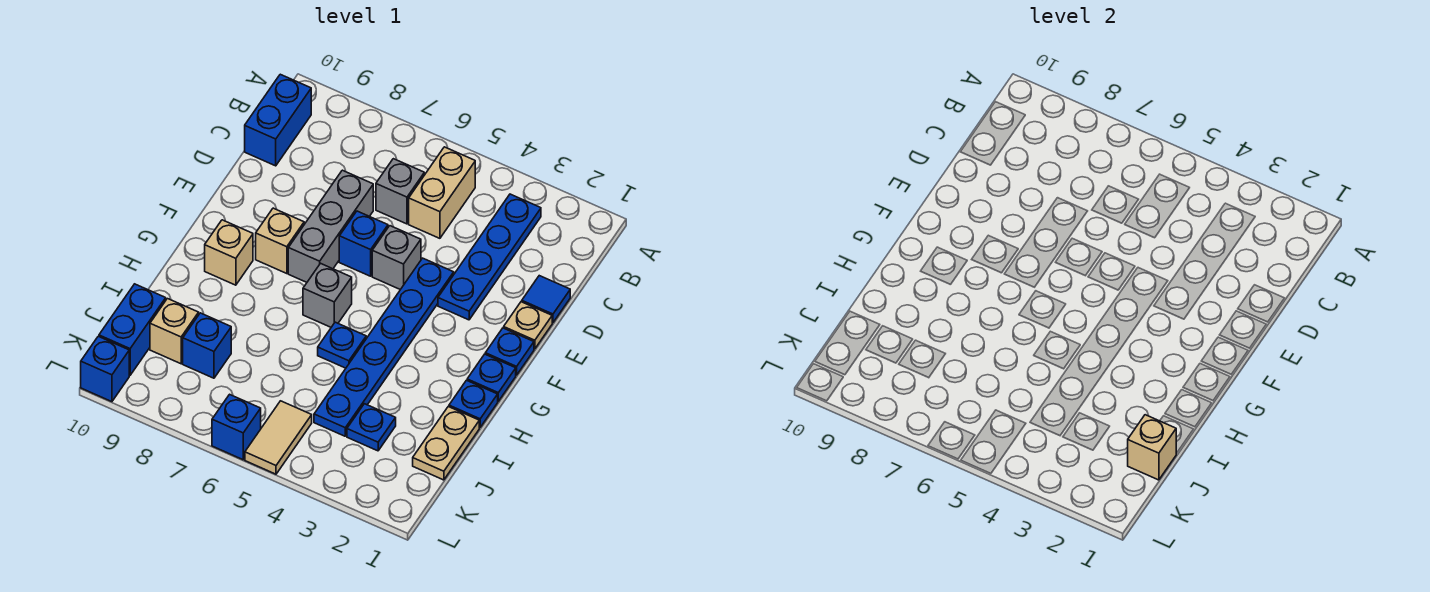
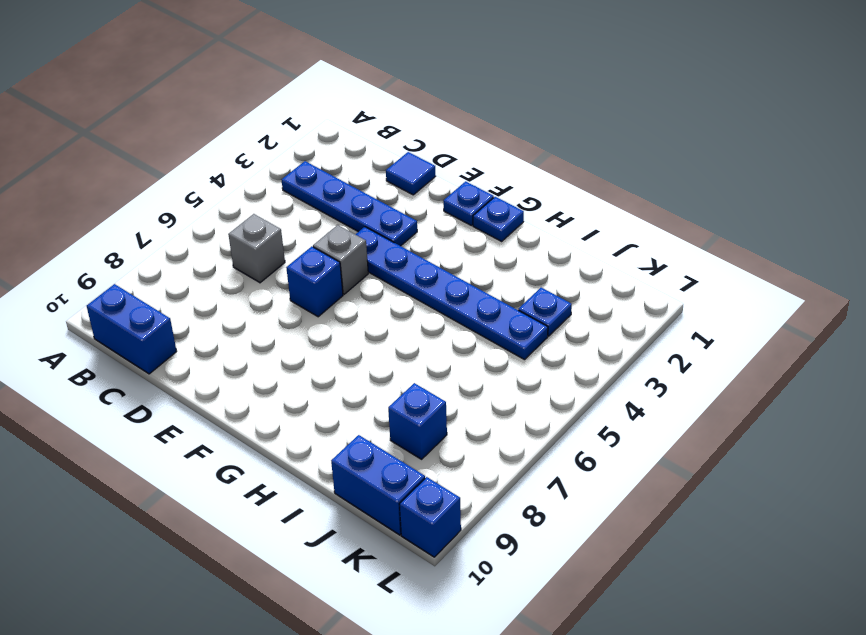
none -> tan brick B5:C5 level 1
none -> grey brick D7:F7 level 1
none -> tan plate E1 level 1

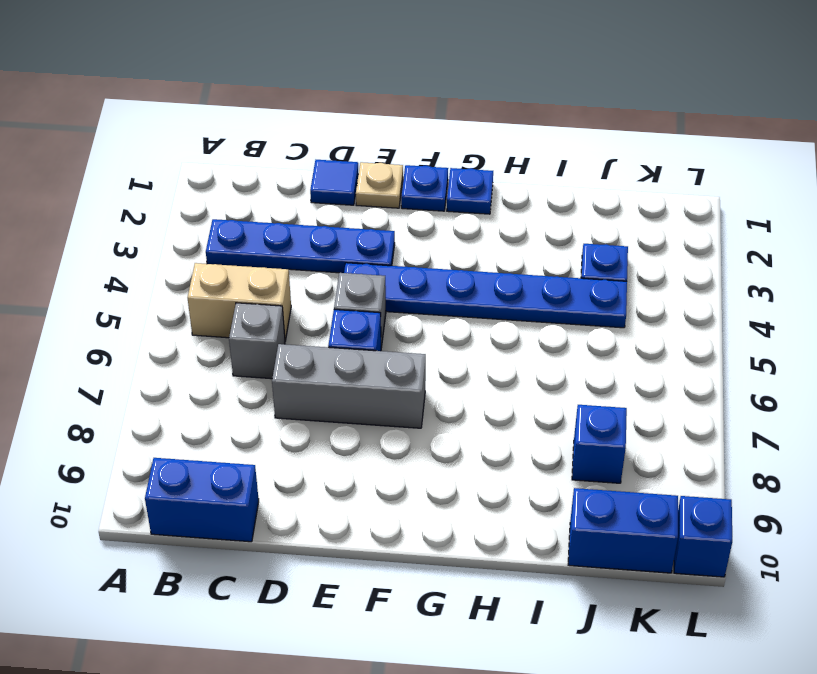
none -> tan brick F8 level 1
none -> grey brick G6 level 1
none -> tan brick G9 level 1

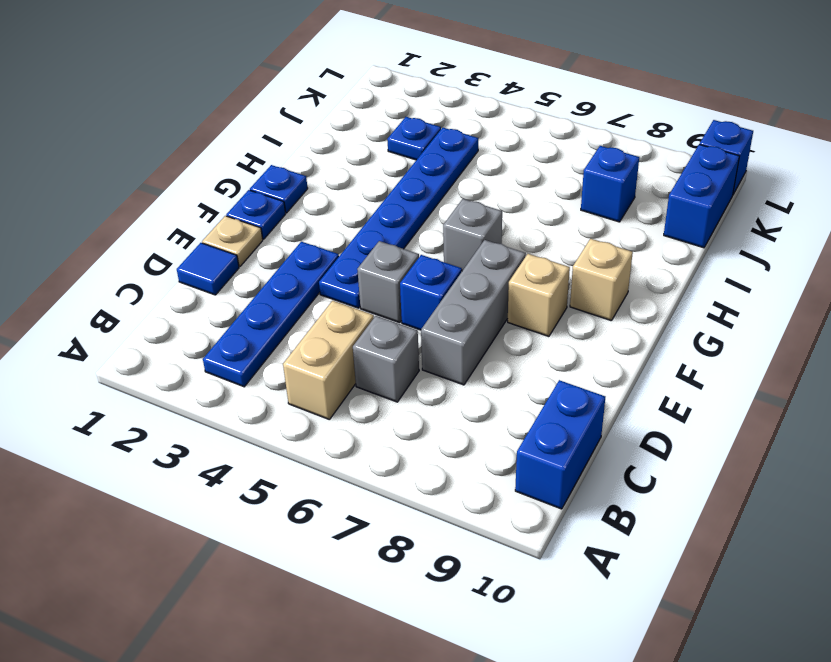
none -> blue plate H1 level 1
none -> blue plate H5 level 1
none -> tan plate I1:J1 level 1

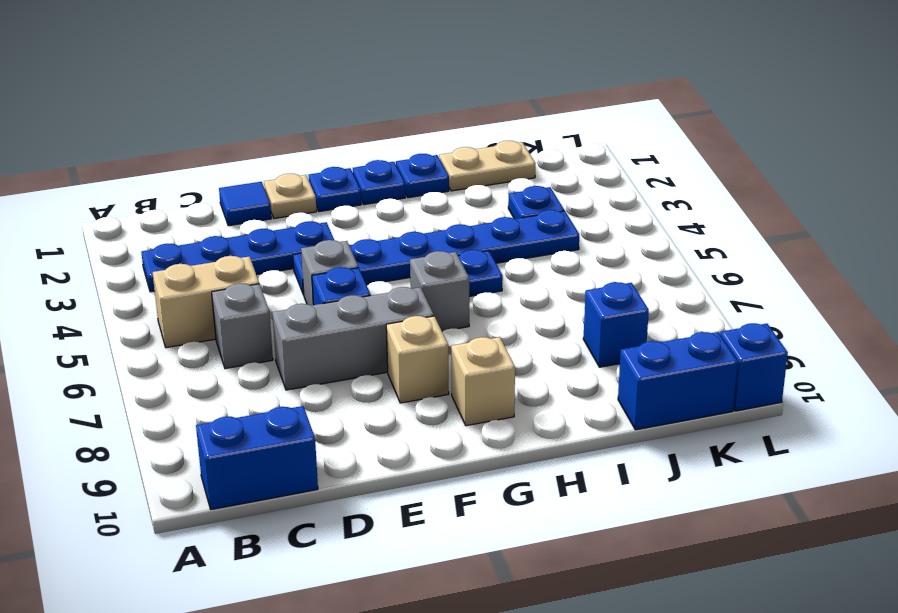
none -> tan brick J9 level 1
none -> tan tile K5:L5 level 1
none -> blue brick L6 level 1

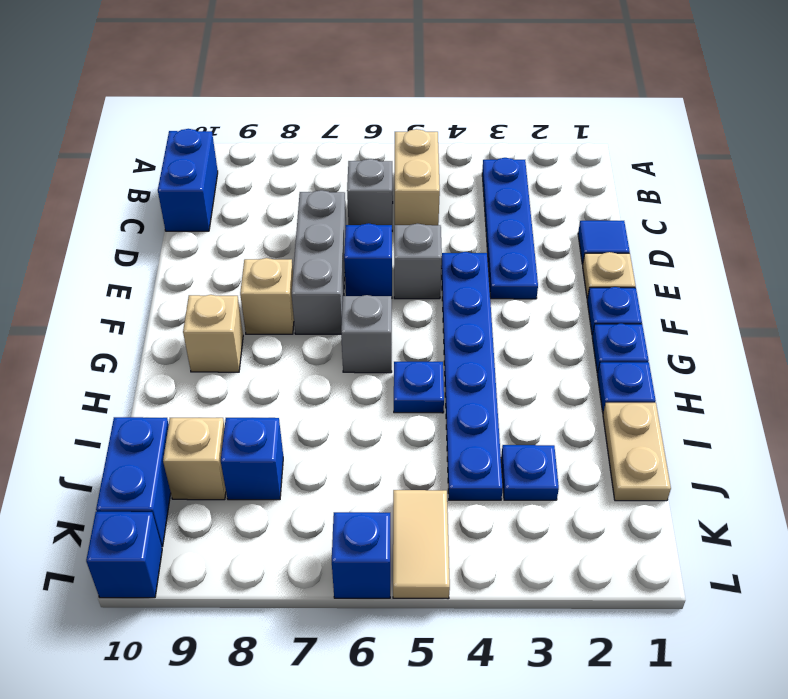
none -> tan brick J1 level 2

